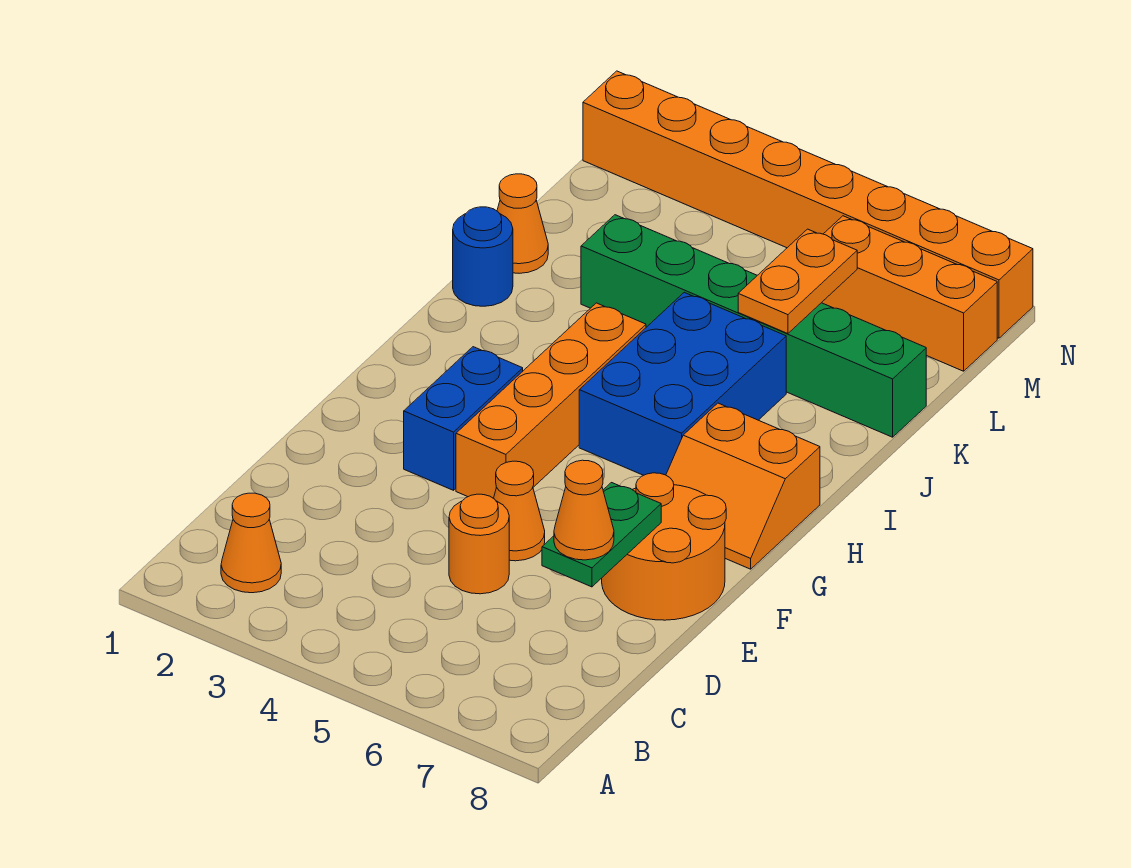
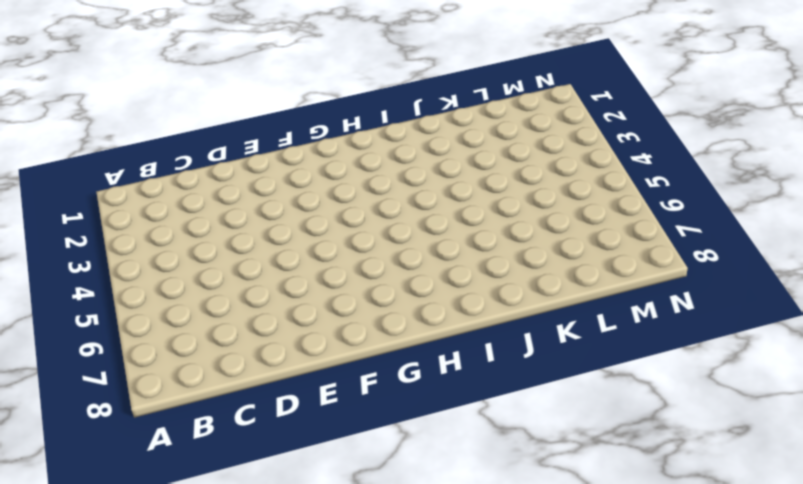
none -> orange cone B2 level 1
none -> orange round brick D5 level 1
none -> orange cone E5 level 1

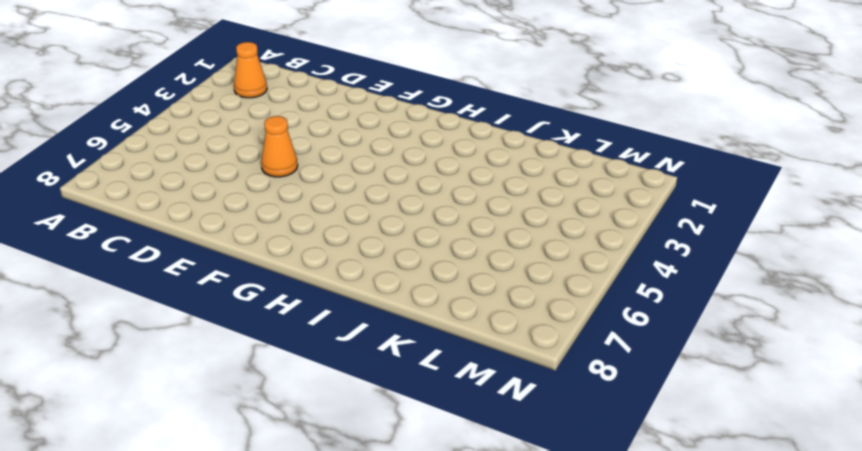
none -> orange round brick D5 level 1
none -> orange round brick E7:F8 level 1
none -> blue brick F3:G3 level 1

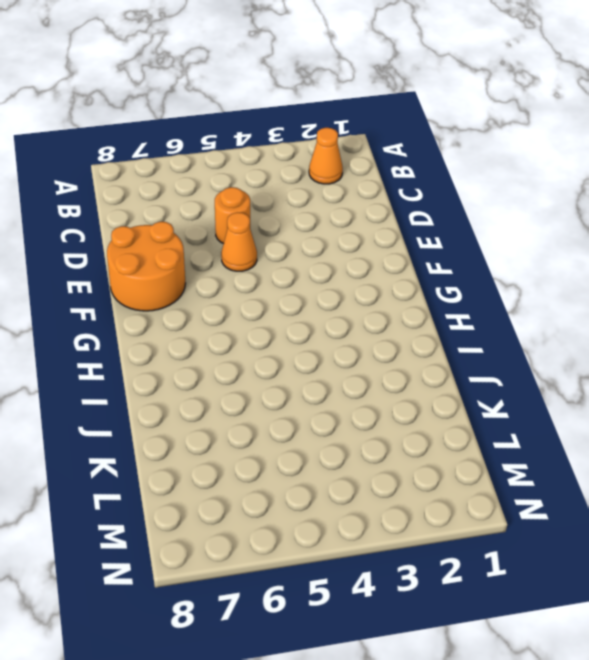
none -> blue brick F3:G3 level 1
none -> orange brick F4:I4 level 1
none -> orange slope G7:H8 level 1 top H

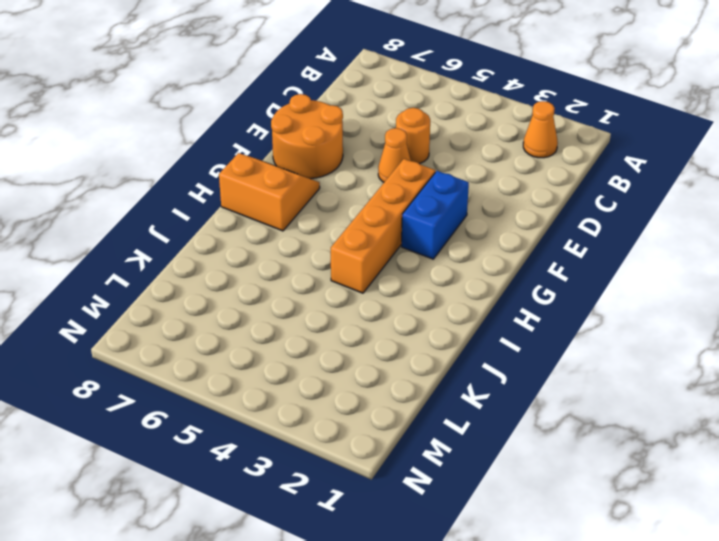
none -> blue brick H5:J6 level 1
none -> blue round brick J1 level 1
none -> orange cone K1 level 1

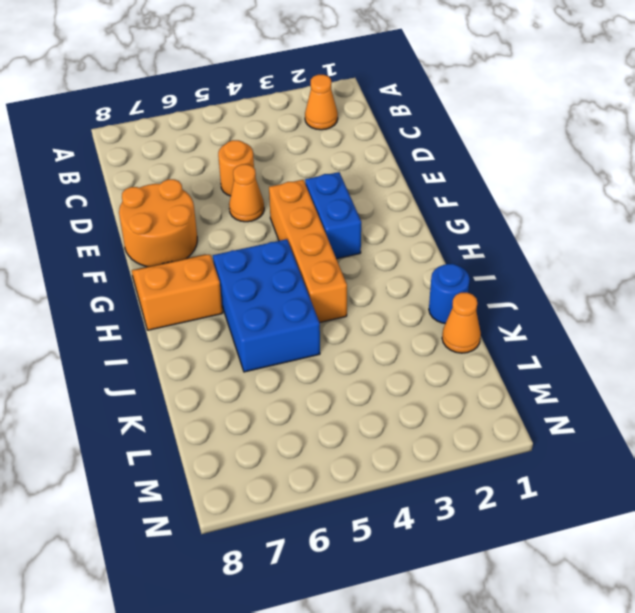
none -> green brick K3:K8 level 1
none -> orange brick M6:M8 level 1
none -> orange brick N1:N8 level 1

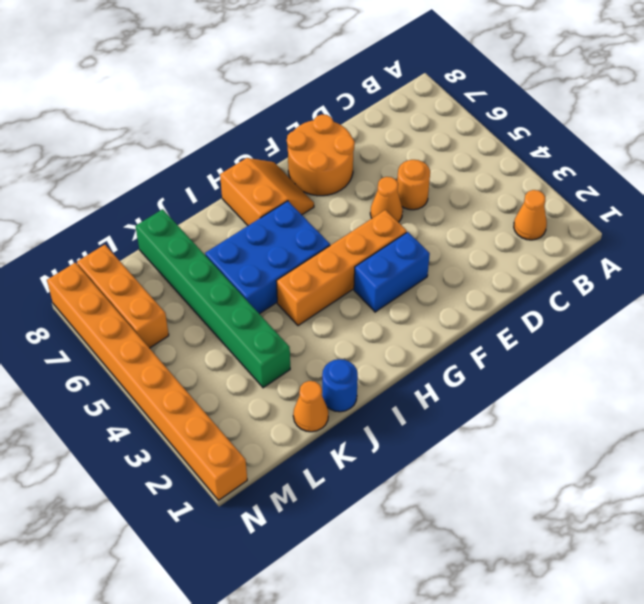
none -> green plate D7:E7 level 2
none -> orange plate K6:L6 level 2
none -> orange cone D7 level 3

